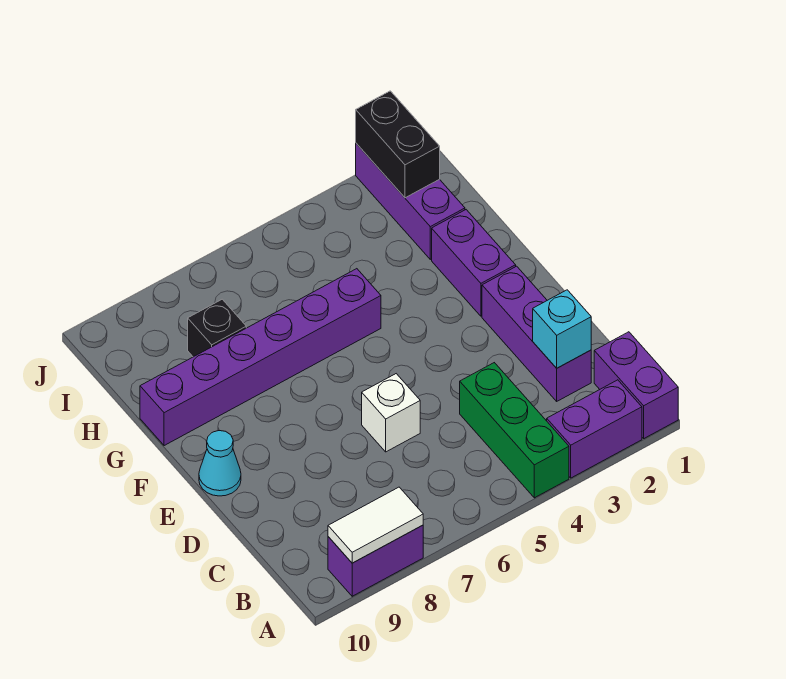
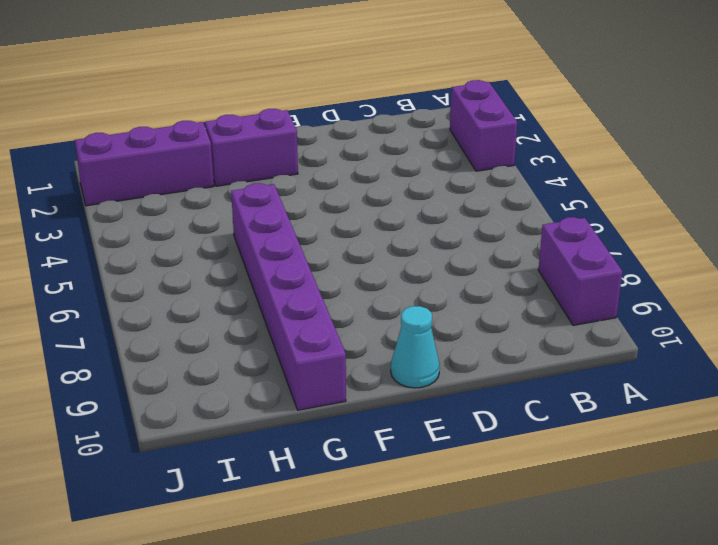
none -> purple brick A1:B1 level 1
none -> green brick A4:C4 level 1
none -> purple brick C2:E2 level 1

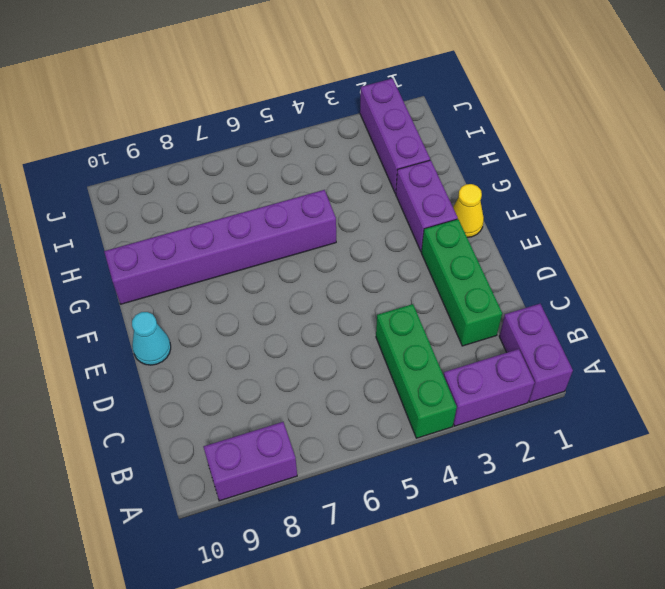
green brick C2:E2 level 1 -> purple brick C2:E2 level 1
yellow cone F1 level 1 -> none
none -> white brick D6 level 1
none -> black brick H8 level 1
none -> white tile A8:A9 level 2

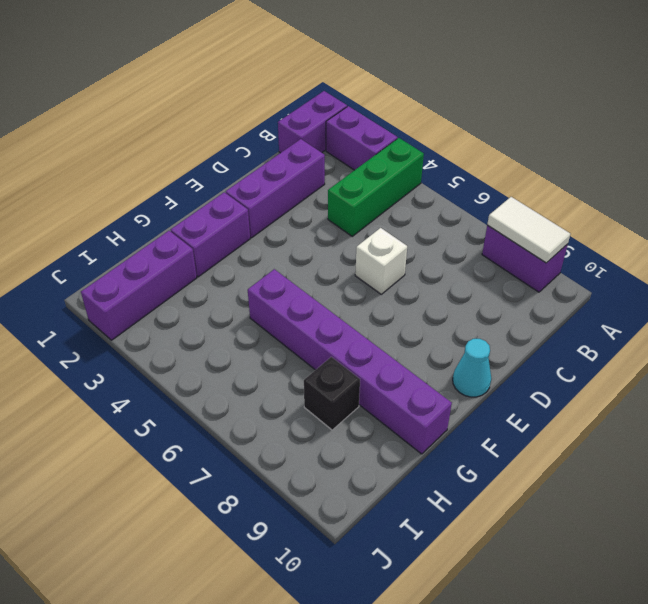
none -> cyan brick C2 level 2
none -> black brick I2:J2 level 2

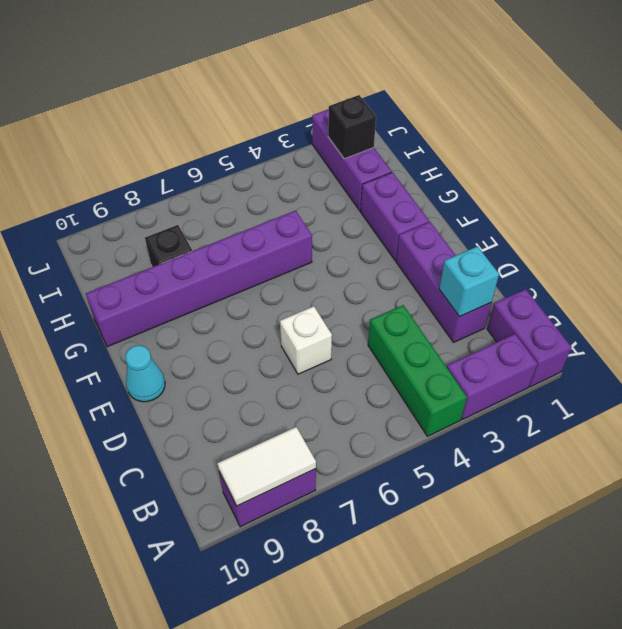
black brick I2 level 2 -> black brick I2:J2 level 2

